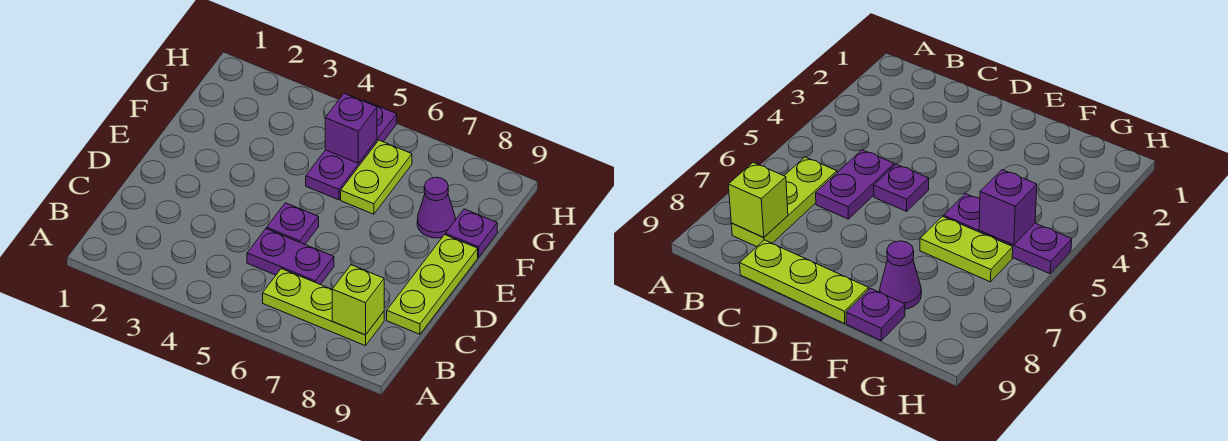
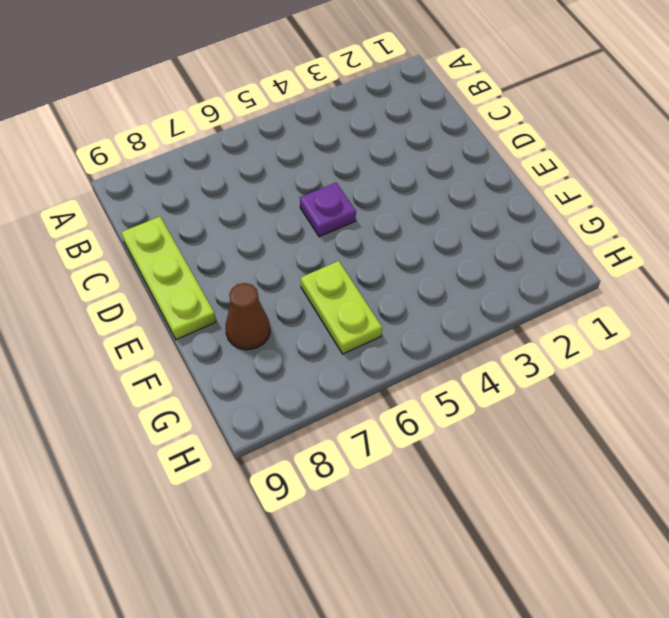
brown cone F8 level 1 -> purple cone F8 level 1
none -> lime plate B6:B8 level 1
none -> purple plate C5:C6 level 1

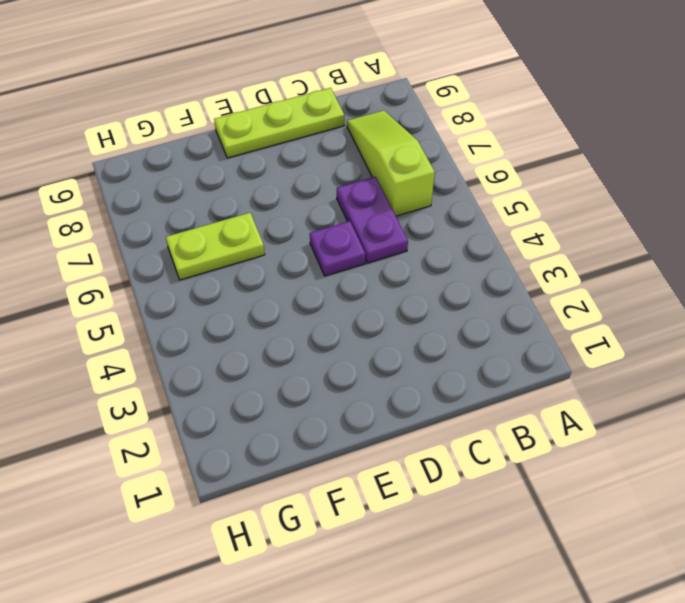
lime slope B6:B8 level 1 top 6 -> lime plate B6:B8 level 1
none -> purple plate F5:H5 level 1
none -> purple cone F8 level 1

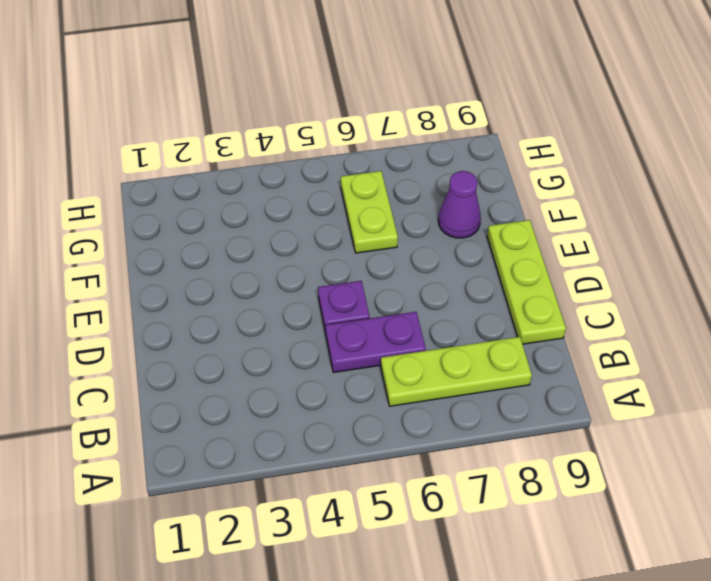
none -> purple plate F5:H5 level 1
none -> purple plate F9 level 1

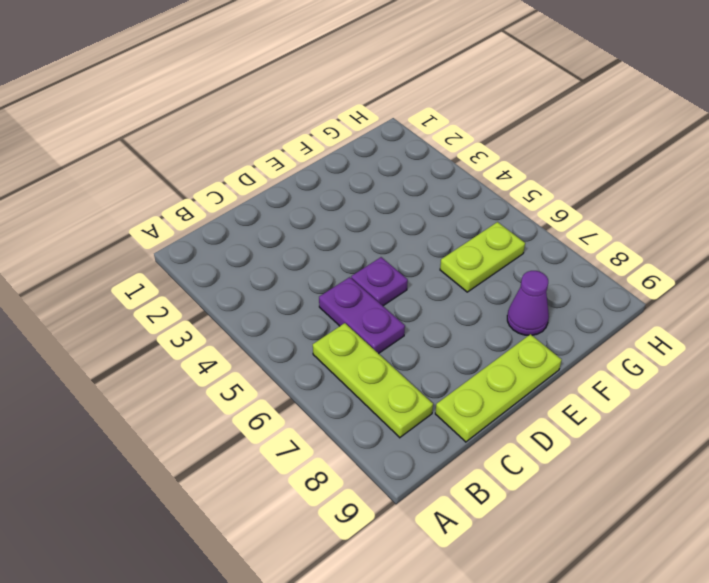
none -> purple plate F5:H5 level 1
none -> purple plate F9 level 1

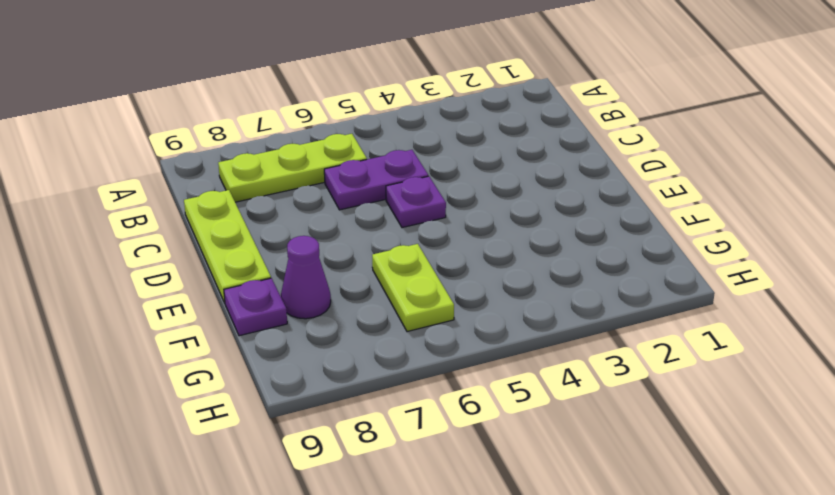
none -> purple plate F5:H5 level 1
none -> lime brick B8 level 2

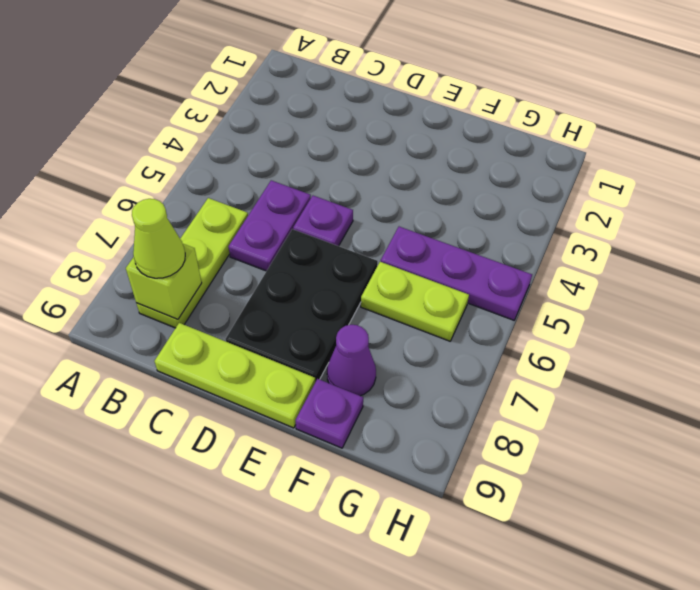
lime cone B8 level 3 -> none
black plate D6:E8 level 1 -> none
none -> purple brick G5 level 2

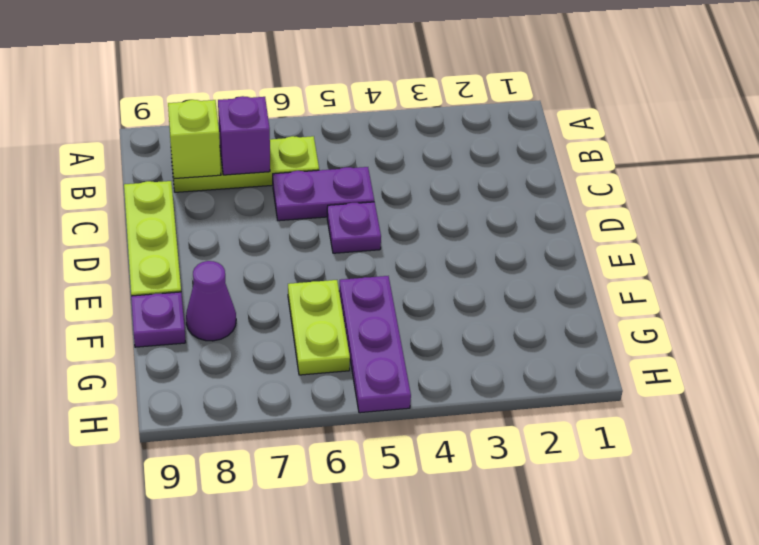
purple brick B7 level 2 -> purple brick G5 level 2

